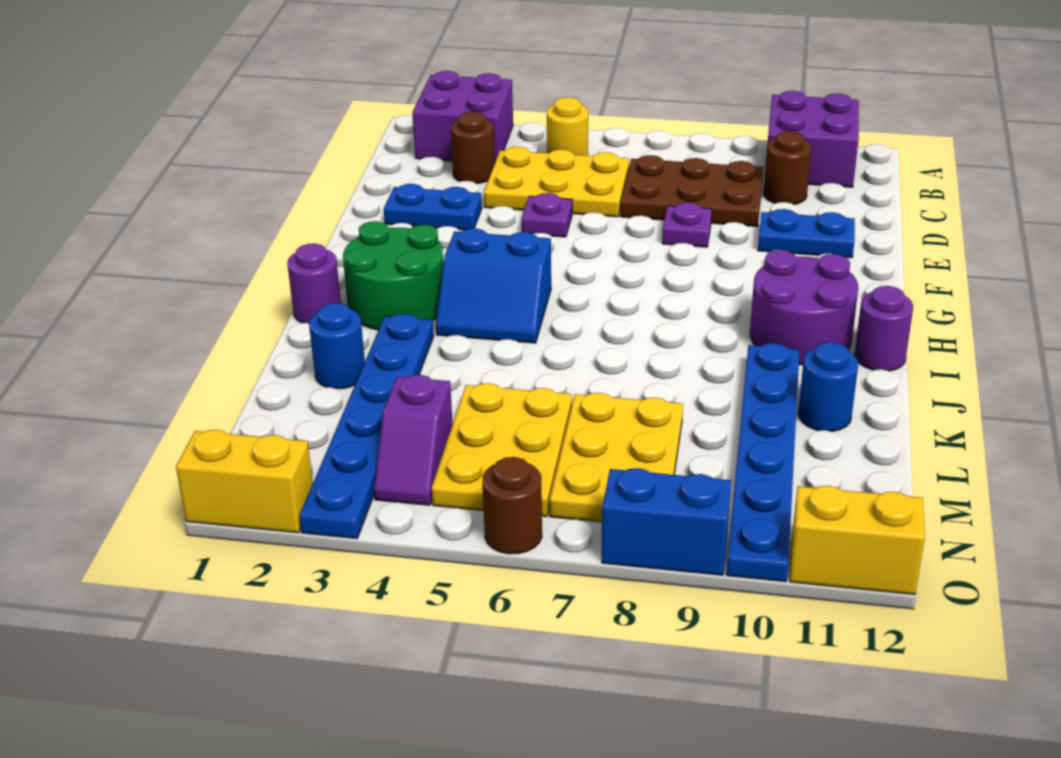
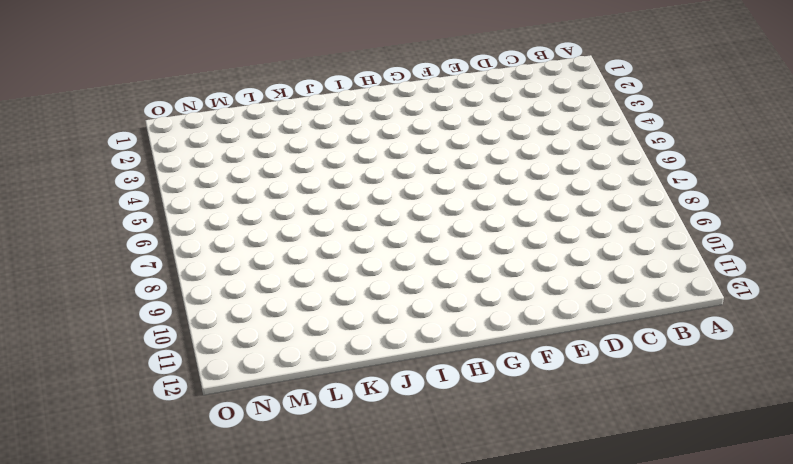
none -> purple brick A2:B3 level 1
none -> purple brick A10:B11 level 1
none -> yellow round brick B5 level 1

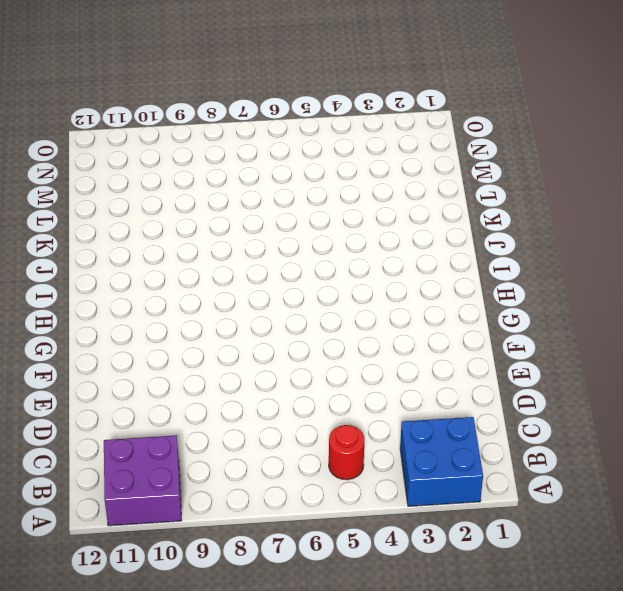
blue brick A2:B3 level 1 -> purple brick A2:B3 level 1
red round brick B5 level 1 -> yellow round brick B5 level 1
none -> brown round brick C3 level 1
none -> yellow plate C4:D6 level 1
none -> brown plate C7:D9 level 1

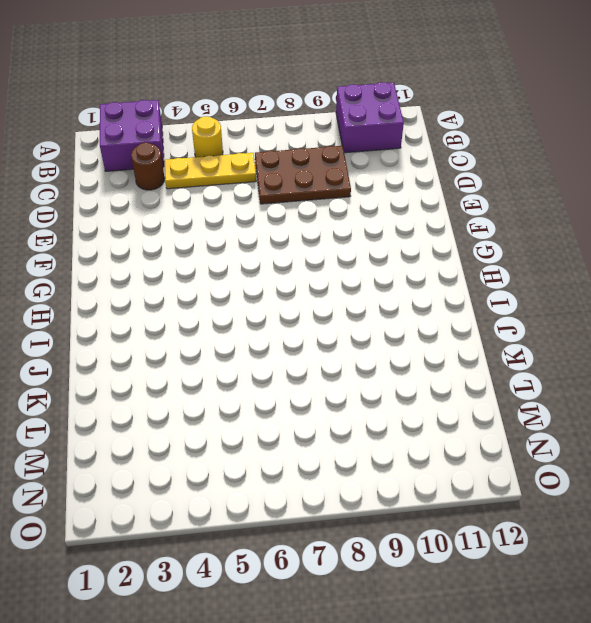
yellow plate C4:C6 level 1 -> yellow plate C4:D6 level 1
none -> brown round brick C10 level 1
none -> blue plate E2:E3 level 1
none -> purple plate E5 level 1

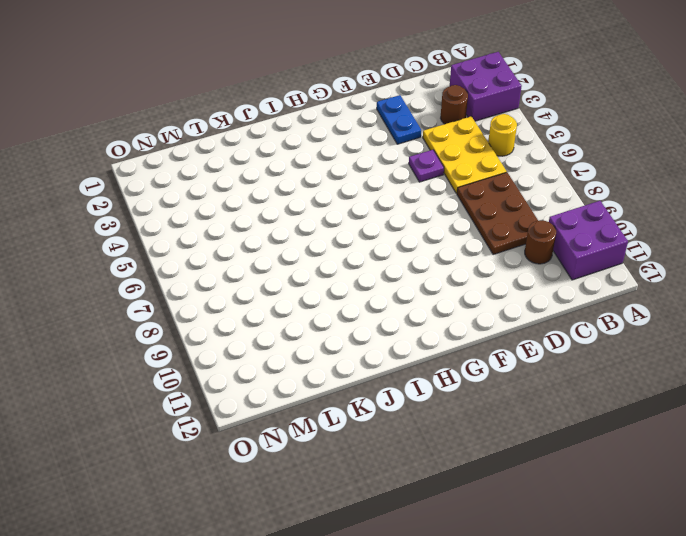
none -> purple plate E8 level 1
none -> blue plate E10:E11 level 1
none -> green round brick H2:I3 level 1

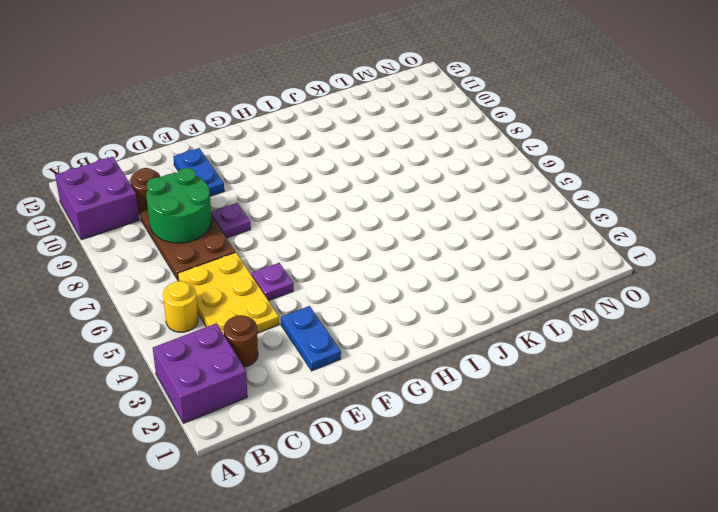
green round brick C8:D9 level 2 -> green round brick H2:I3 level 1
none -> blue slope H4:I5 level 1 top H
none -> purple round brick H10:I11 level 1
none -> purple round brick I1 level 1

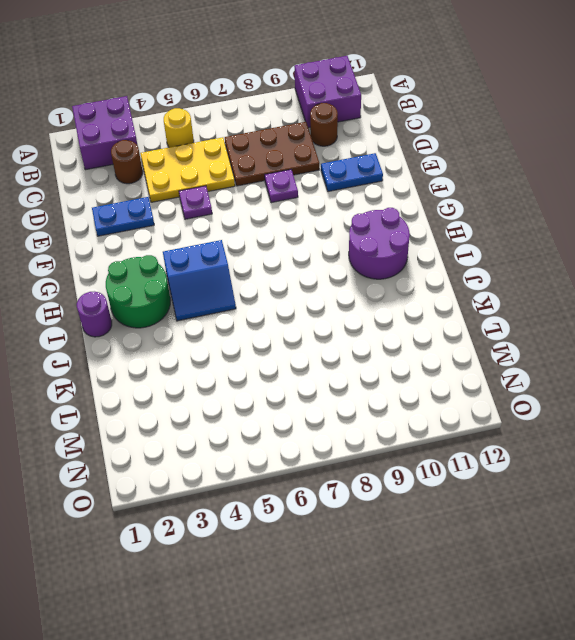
none -> purple round brick I12 level 1
none -> blue plate J3:O3 level 1
none -> blue plate J10:O10 level 1

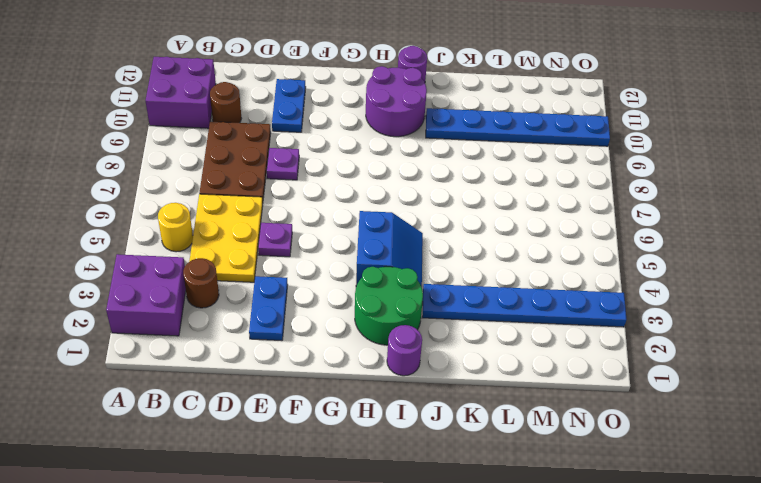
none -> blue round brick K2 level 1
none -> blue round brick K11 level 1
none -> yellow plate L5:N6 level 1

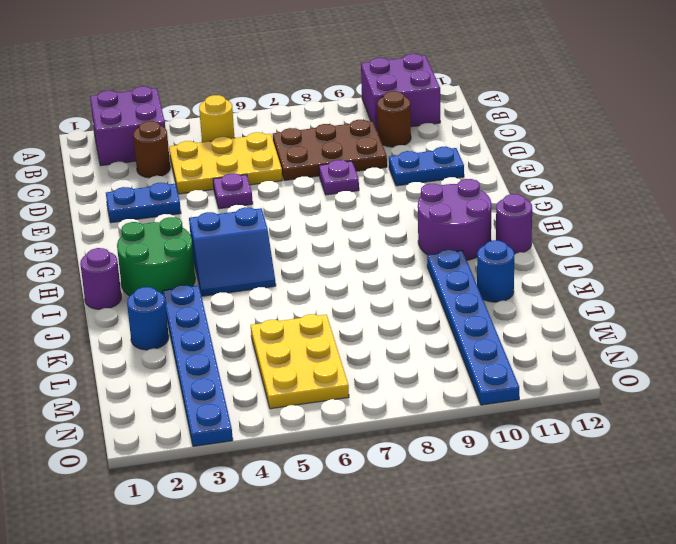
none -> yellow plate L7:N8 level 1
none -> purple slope M4:N4 level 1 top M
none -> yellow brick O1:O2 level 1

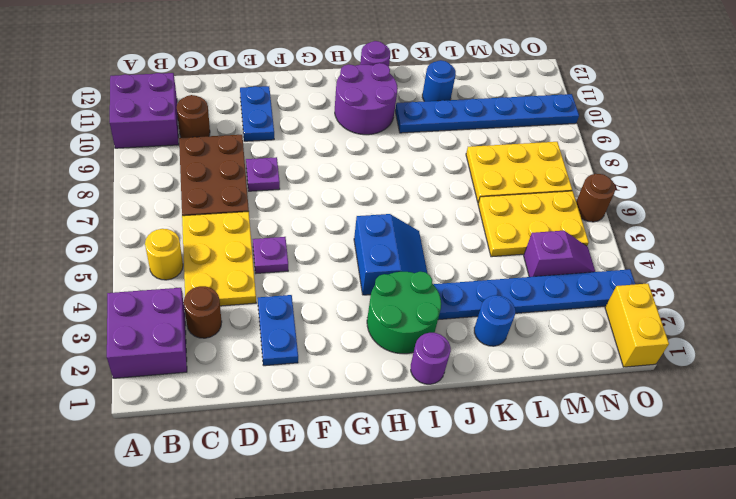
none -> blue brick O8:O9 level 1
none -> yellow brick O11:O12 level 1

